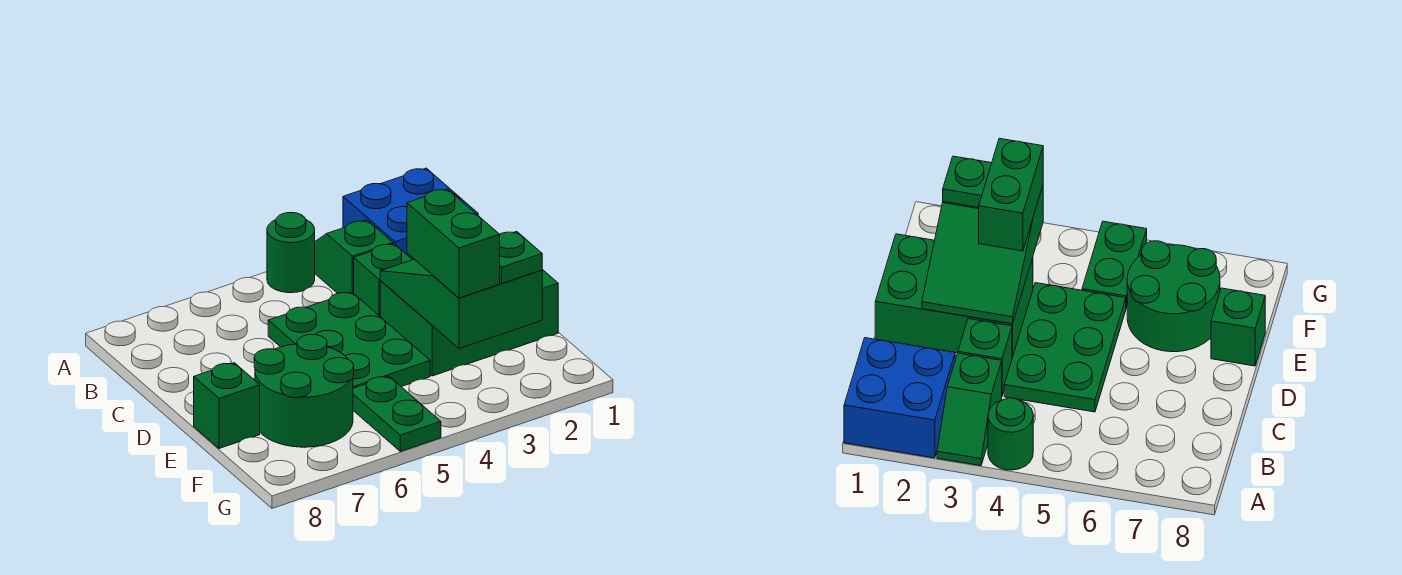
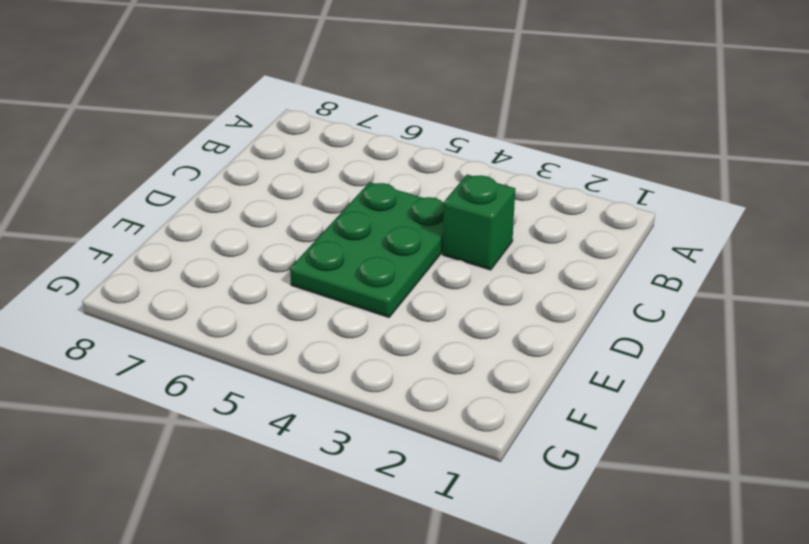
none -> blue brick A1:B2 level 1
none -> green slope A3:B3 level 1 top B
none -> green round brick A4 level 1

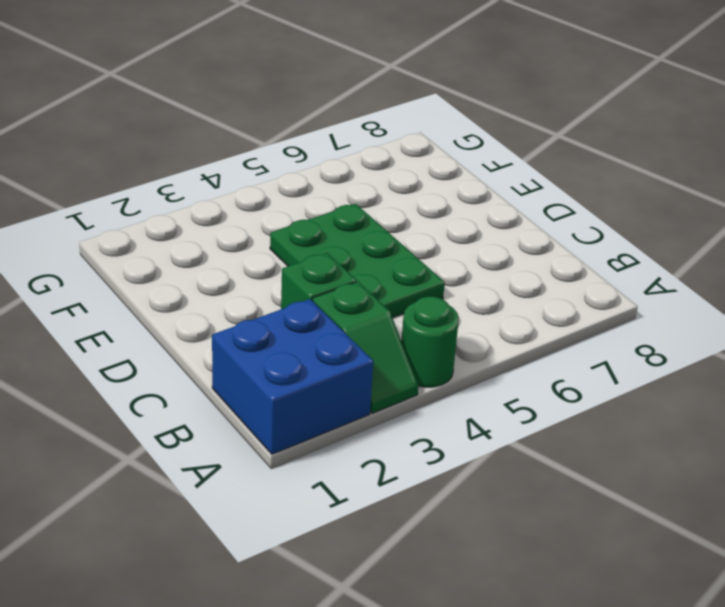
none -> green brick D1:E3 level 1
none -> green round brick E6:F7 level 1
none -> green brick E8 level 1

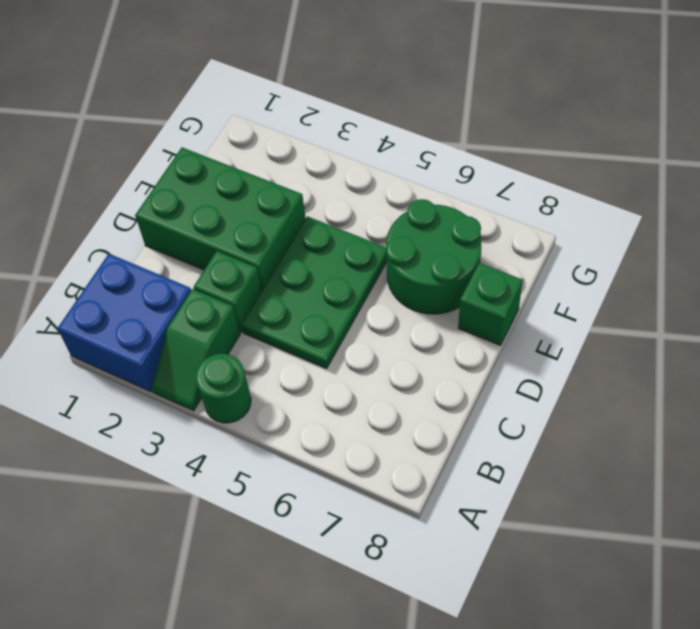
none -> green plate F5:G5 level 1
none -> green slope D2:F3 level 2 top F
none -> green brick E3:F3 level 3

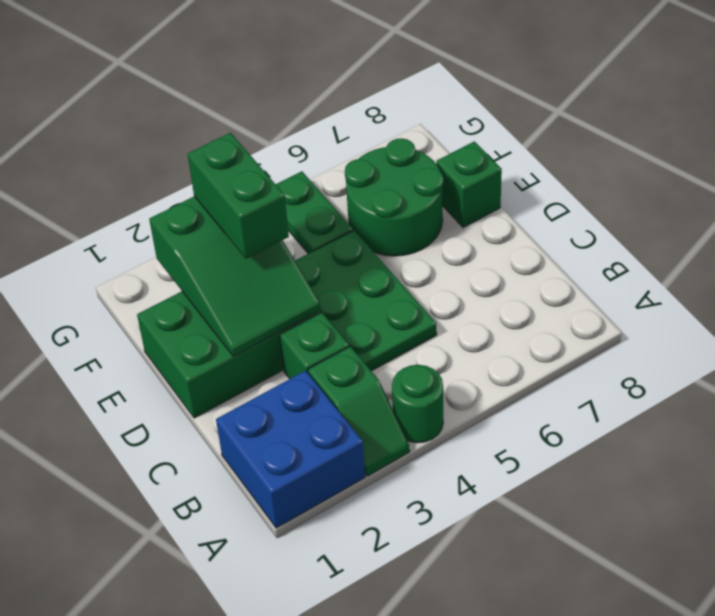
none -> green plate F2 level 3

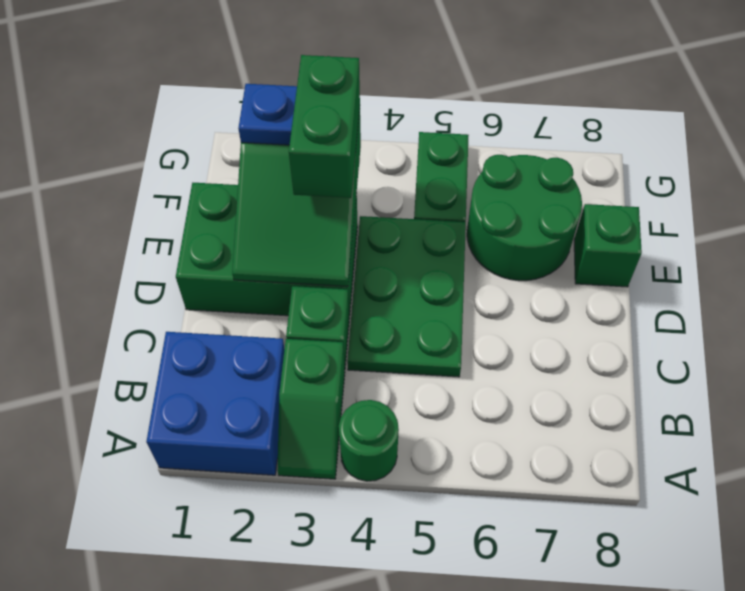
blue plate F2 level 3 -> green plate F2 level 3

